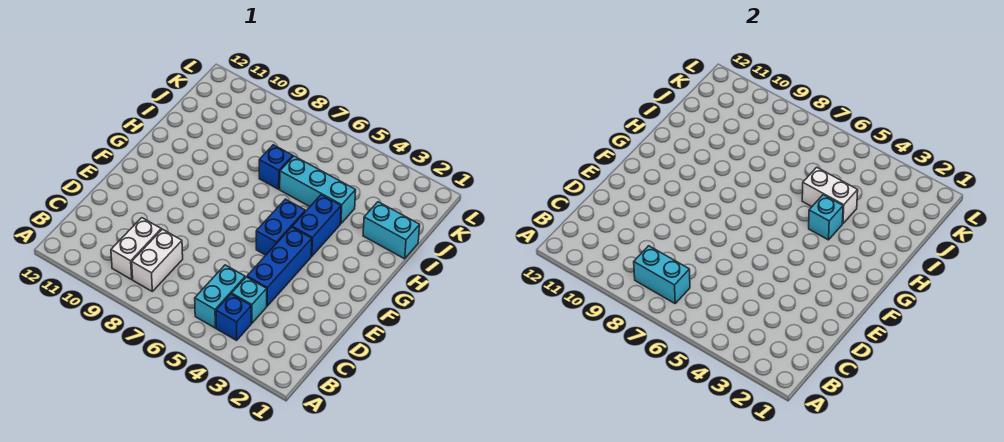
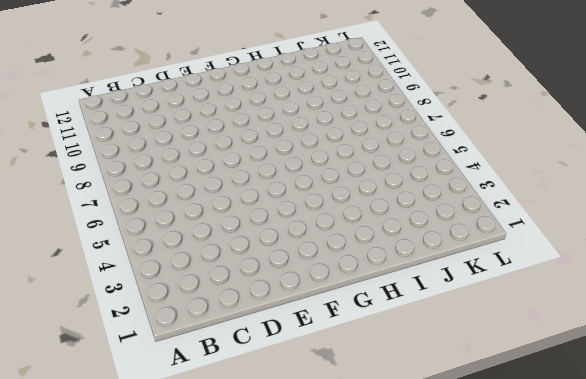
none -> blue brick B4 level 1
none -> cyan brick B5:C5 level 1
none -> white brick B8:C8 level 1

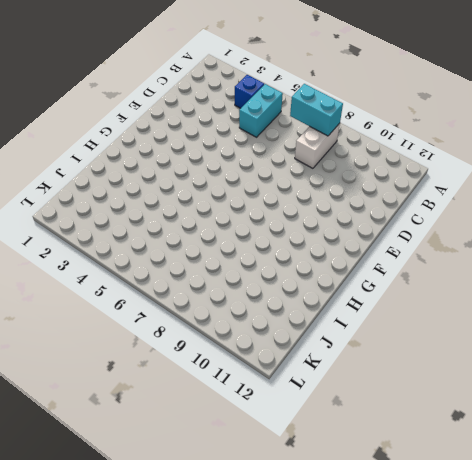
none -> white brick B9:C9 level 1
none -> cyan brick C4 level 1
none -> blue brick D4:F4 level 1

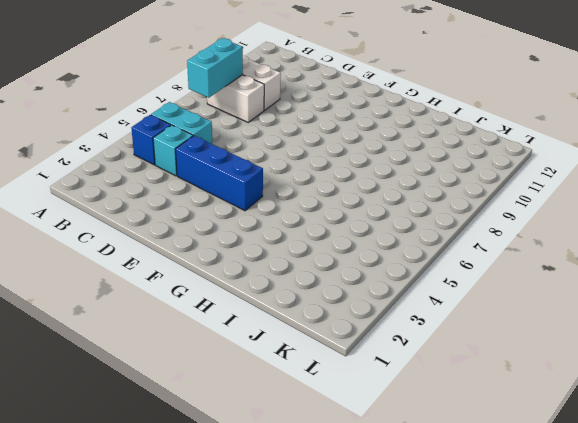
none -> blue brick F5:G5 level 1
none -> blue brick G4:H4 level 1
none -> cyan brick I1:I2 level 1

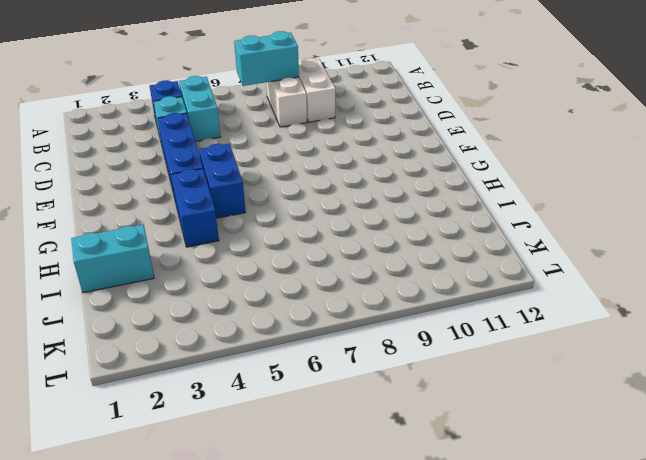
none -> cyan brick I4:I6 level 1
none -> blue brick I7 level 1
none -> cyan brick H4 level 2

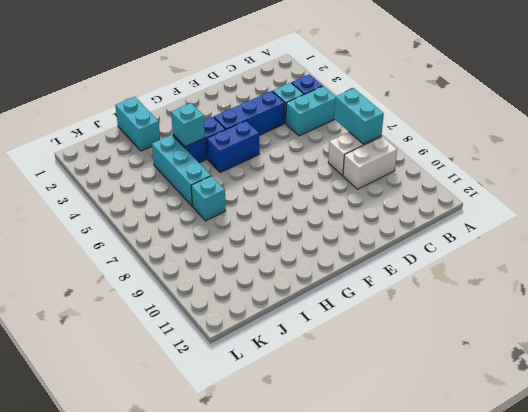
cyan brick I7 level 1 -> blue brick I7 level 1
none -> white brick I4:I5 level 2

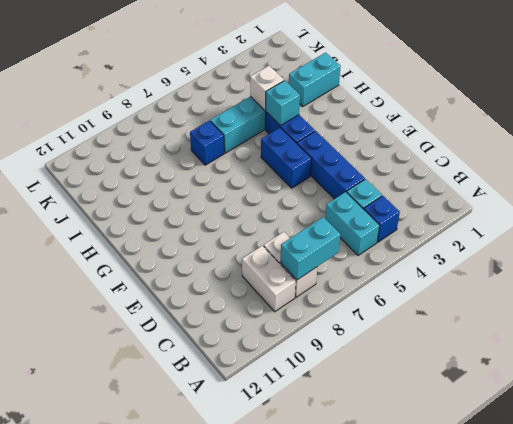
white brick I4 level 2 -> white brick I4:I5 level 2

